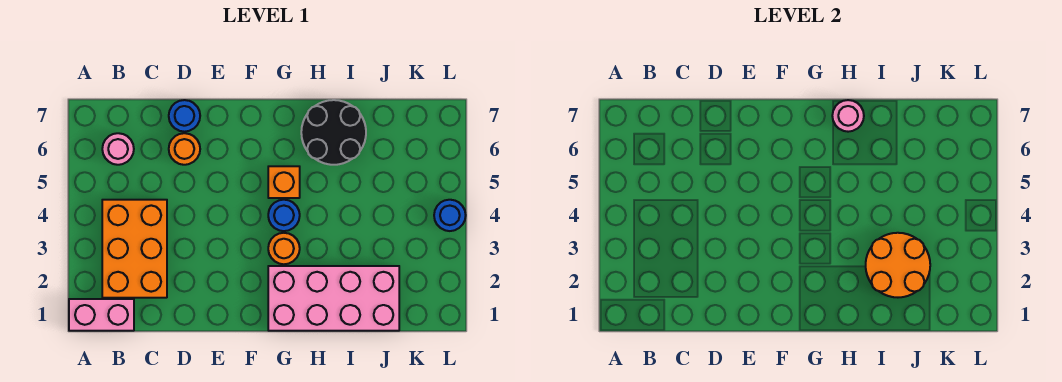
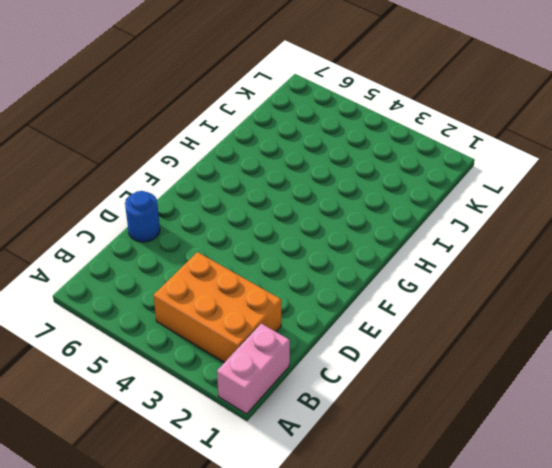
none -> pink round brick B6 level 1
none -> orange round brick D6 level 1
none -> pink brick G1:J2 level 1

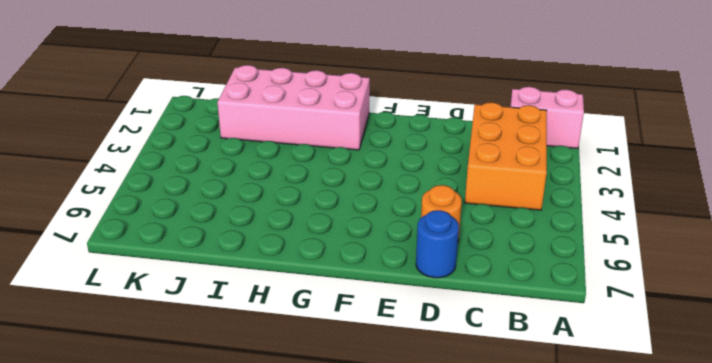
none -> pink round brick B6 level 1
none -> orange round brick G3 level 1
none -> blue round brick G4 level 1

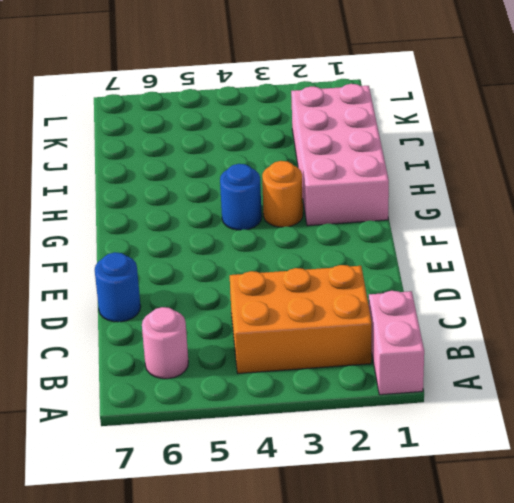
none -> orange round brick D6 level 1
none -> orange brick G5 level 1
none -> black round brick H6:I7 level 1

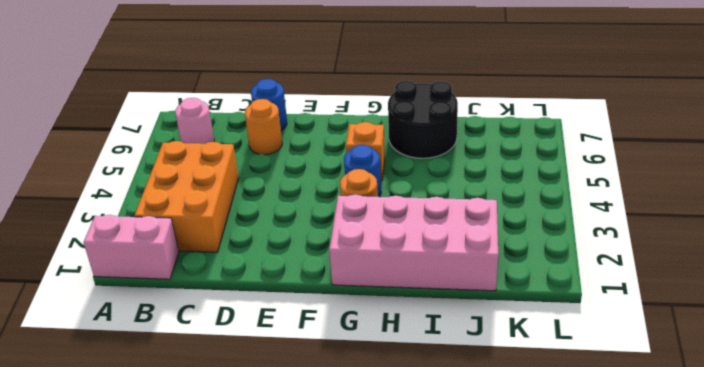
none -> blue round brick L4 level 1
none -> pink round brick H7 level 2
none -> orange round brick I2:J3 level 2

